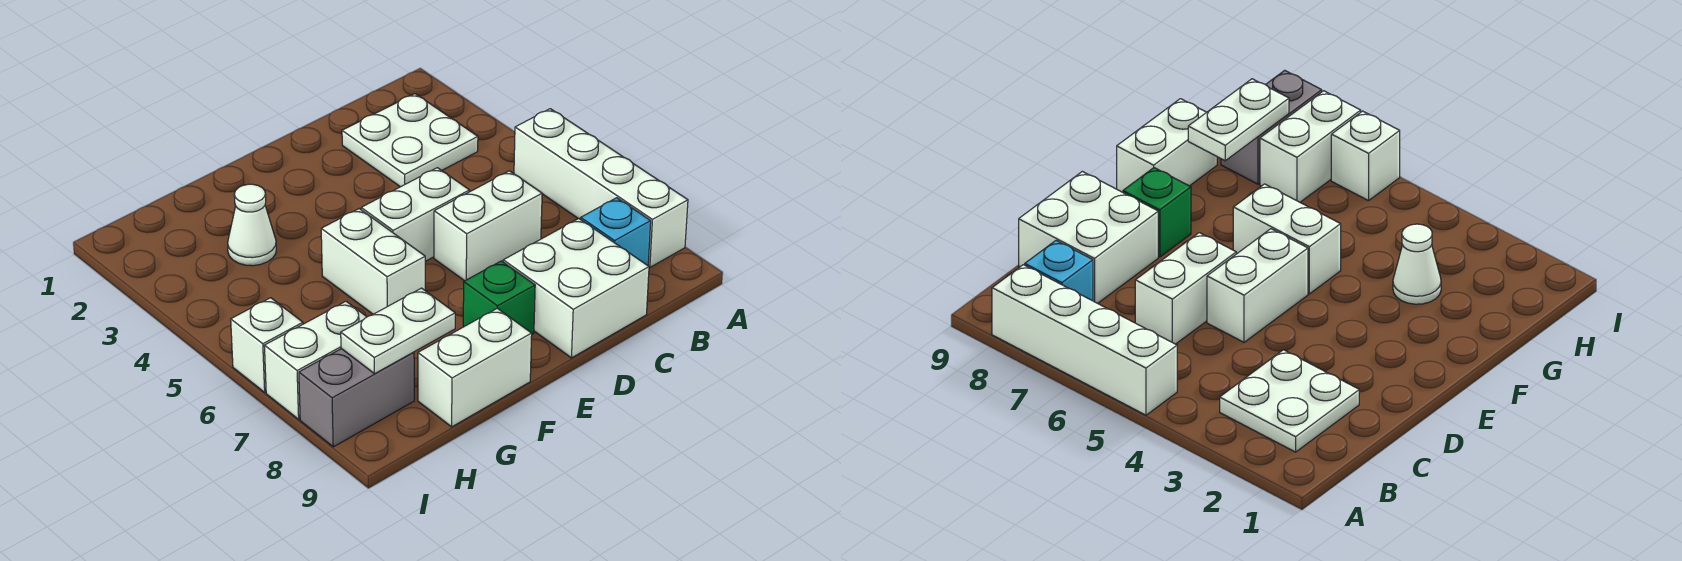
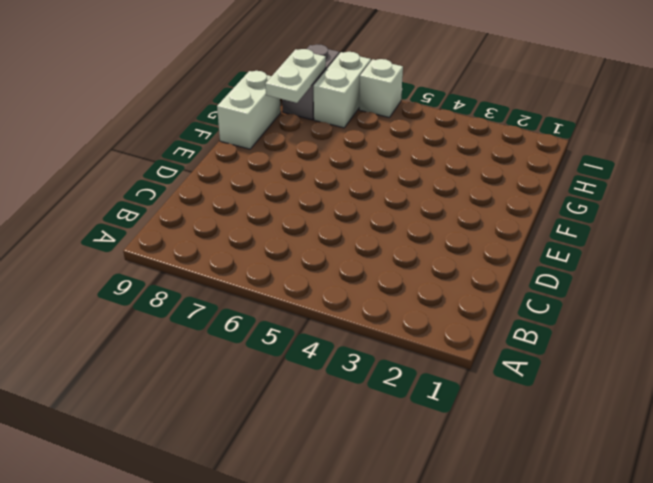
none -> white brick A5:A8 level 1
none -> white plate B2:C3 level 1
none -> cyan brick B8 level 1

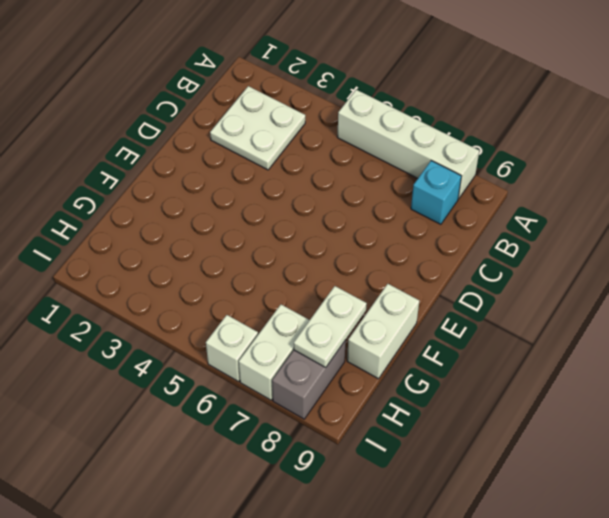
none -> white brick C6:D6 level 1
none -> white brick C8:D9 level 1
none -> white brick D5:E5 level 1

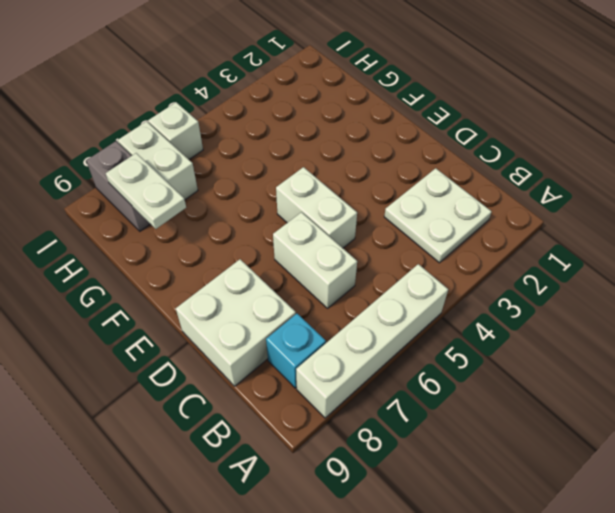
none -> green brick E8 level 1
none -> white brick F5:F6 level 1
none -> white brick F9:G9 level 1

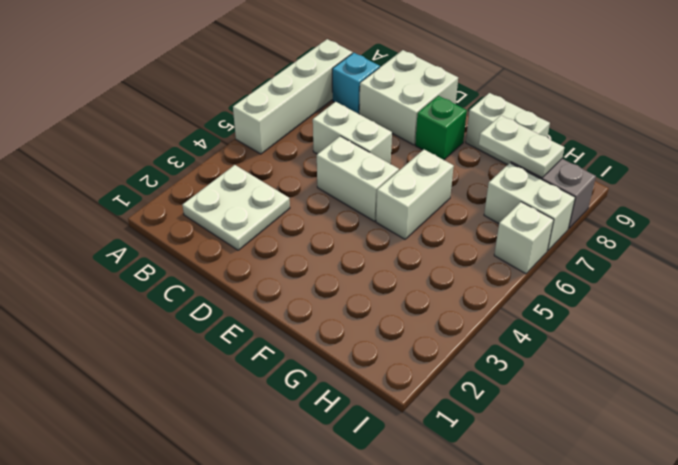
none -> white cone G3 level 1

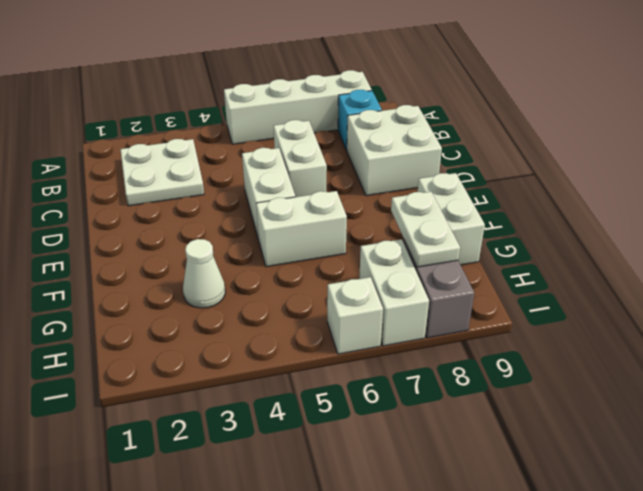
none -> green brick E8 level 1

